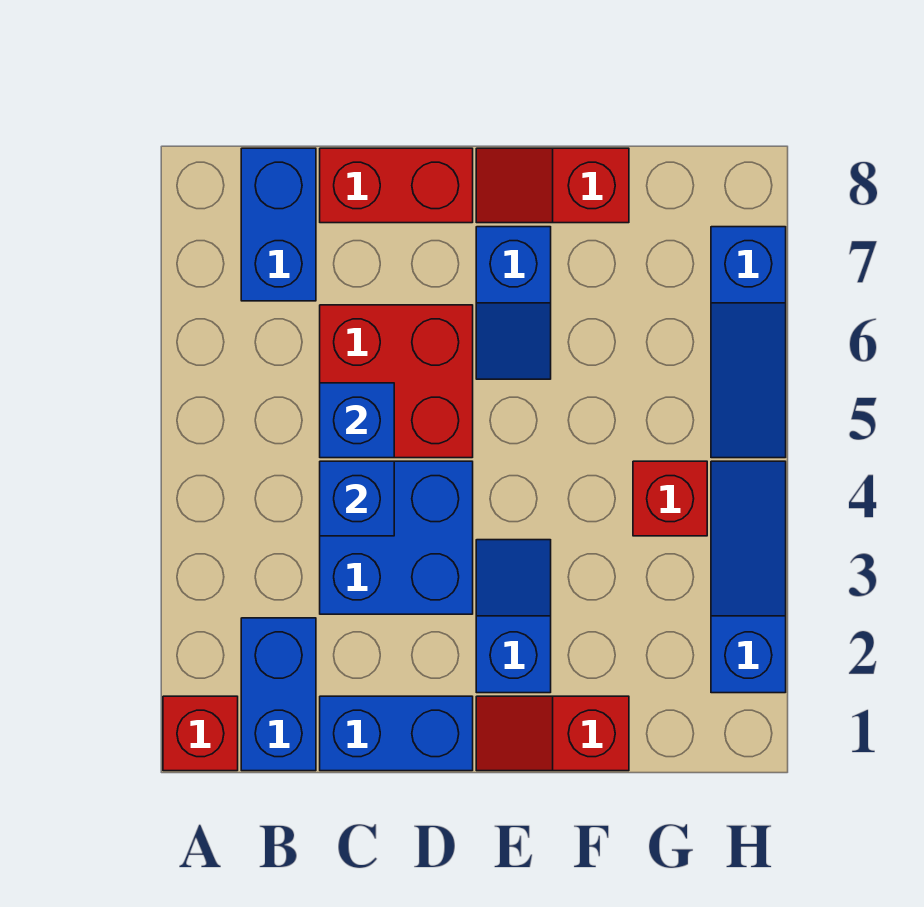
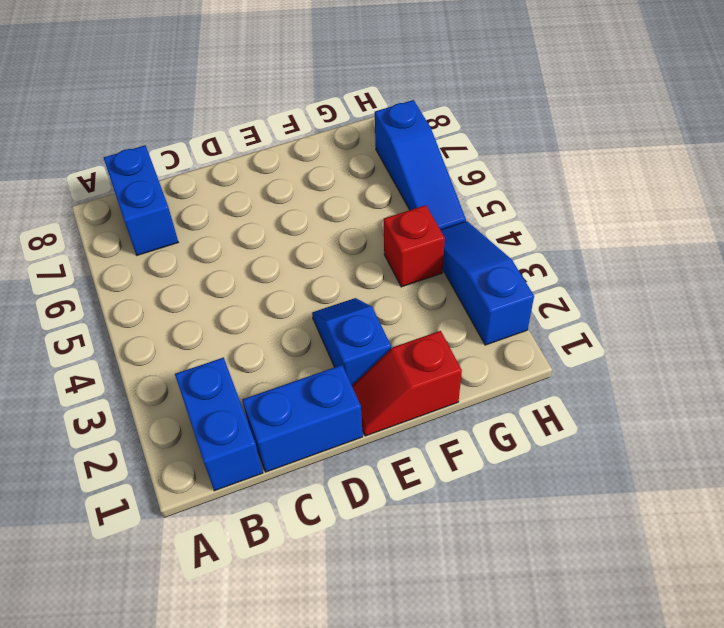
none -> red brick A1 level 1
none -> blue brick C3:D4 level 1
none -> red brick C5:D6 level 1

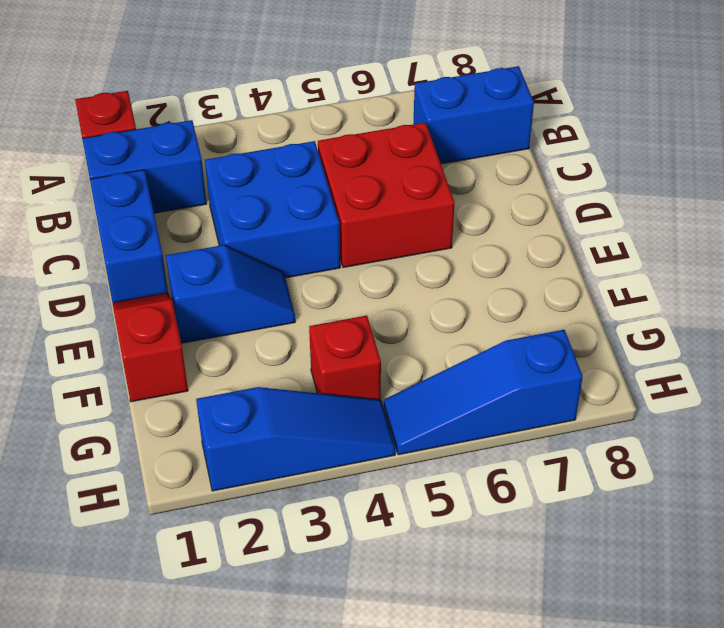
none -> red brick C8:D8 level 1
none -> blue slope E6:E7 level 1 top 7
none -> red slope E8:F8 level 1 top F

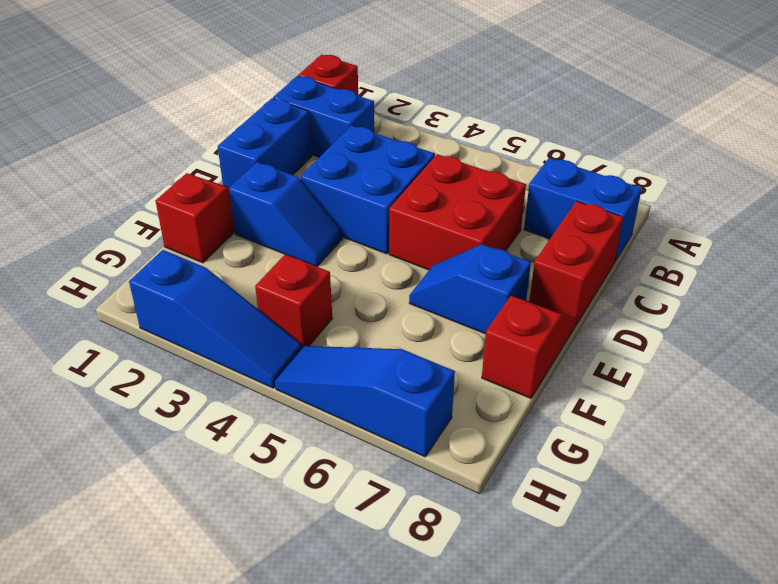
none -> blue brick C4 level 2
none -> blue brick C5 level 2

